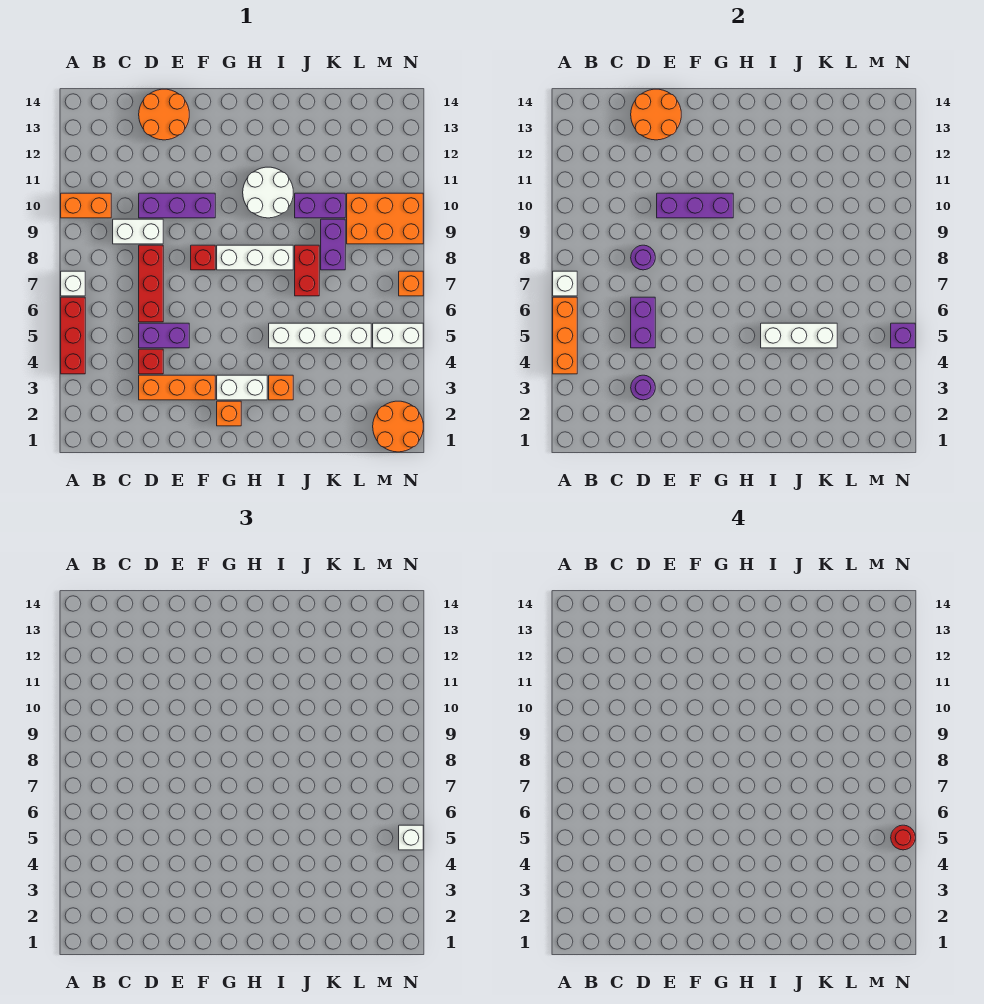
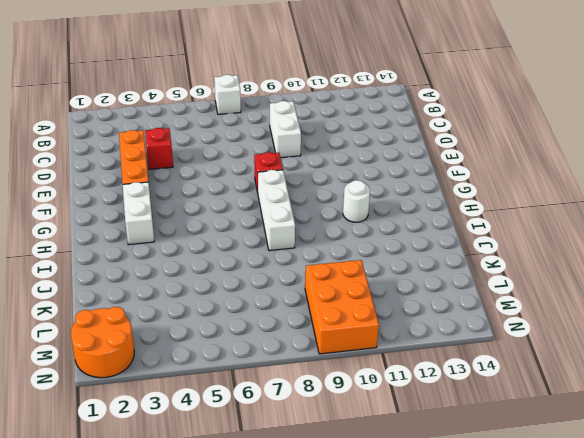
white round brick H11 level 1 -> white round brick H10:I11 level 1
none -> red brick A4:A6 level 1
none -> orange brick A10:B10 level 1
none -> purple brick D5:E5 level 1
none -> red brick D6:D8 level 1

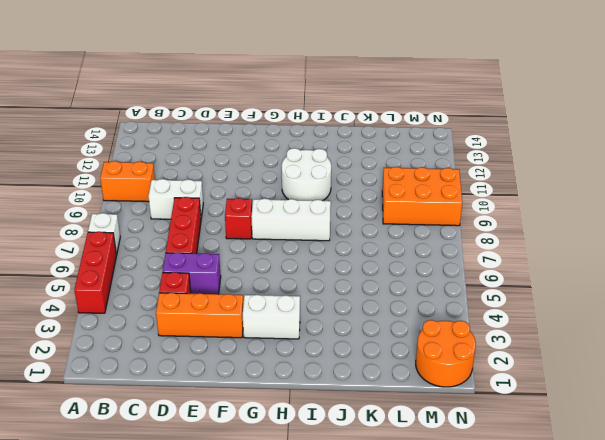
none -> purple brick D10:F10 level 1
none -> orange round brick D13:E14 level 1
none -> orange brick G2 level 1
none -> orange brick I3 level 1

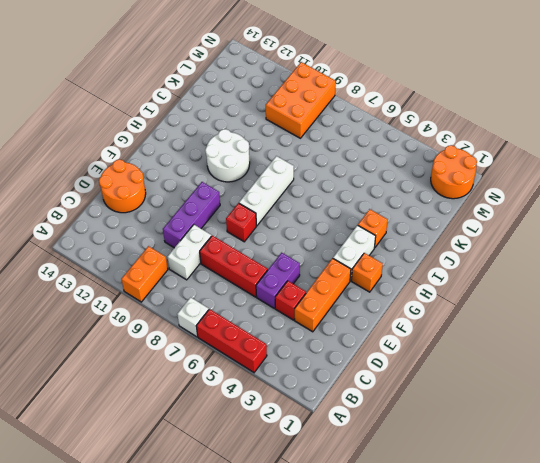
none -> white brick I5:L5 level 1
none -> red brick J7:J8 level 1
none -> purple brick J10:K10 level 1
none -> purple brick K8:K9 level 1

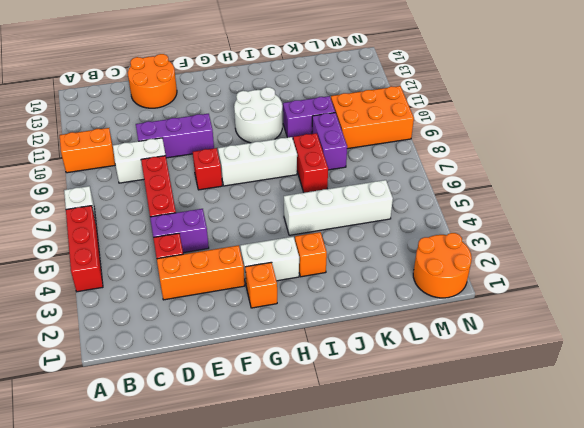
none -> white brick M5:N5 level 1
none -> orange brick N7 level 1
none -> orange brick A4:A6 level 2
none -> white brick A7 level 2

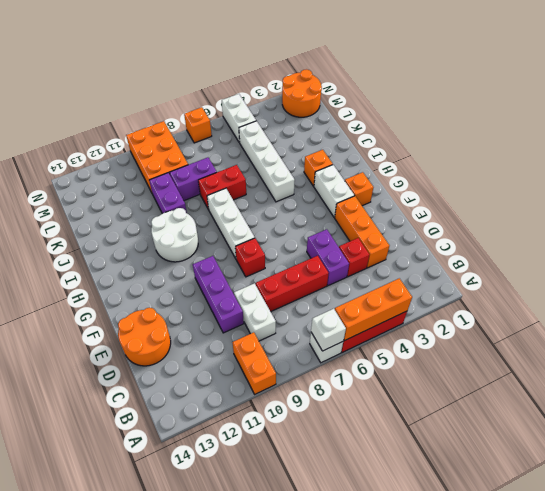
none -> purple round brick D3 level 2
none -> purple brick D5:D6 level 2
none -> purple round brick D8 level 2
none -> orange round brick D13:E14 level 2

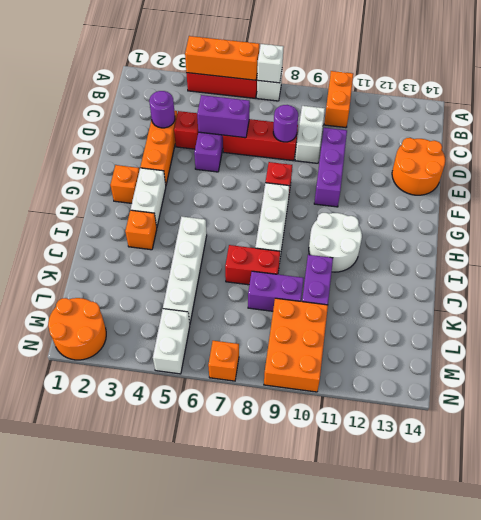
none -> orange round brick D13:E14 level 2
none -> purple brick E10:G10 level 2
none -> white brick I5:K5 level 2
none -> purple brick N5 level 2

